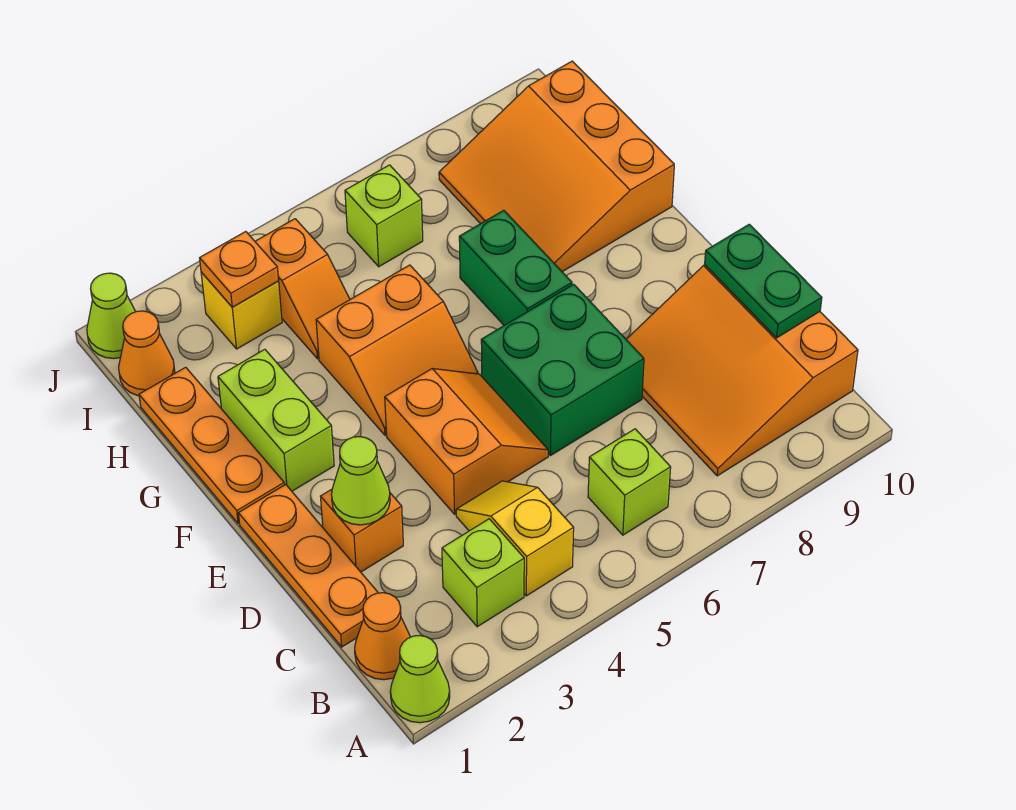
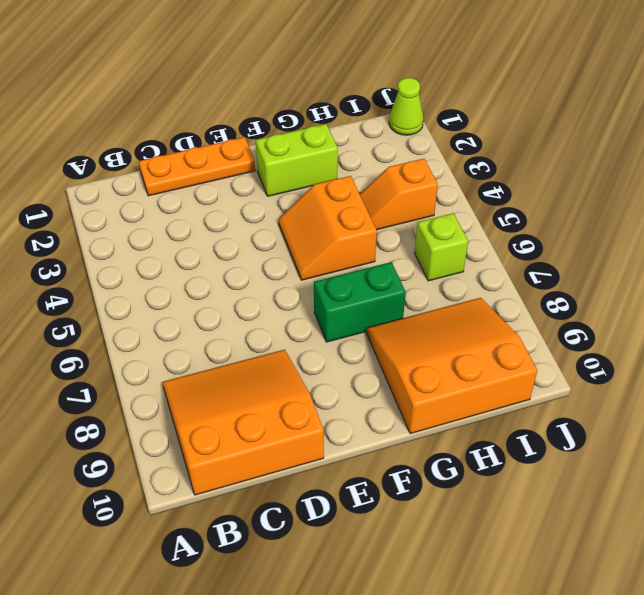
none -> lime cone A1 level 1
none -> orange cone B1 level 1
none -> lime brick B3 level 1

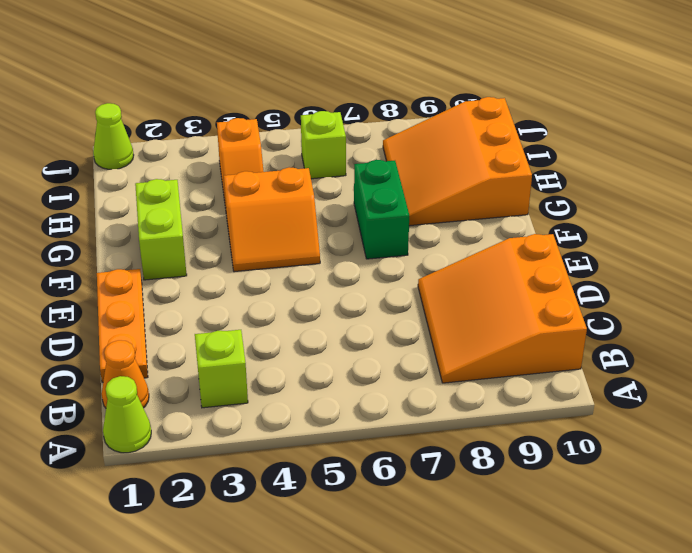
none -> yellow slope B4:C4 level 1 top B
none -> lime brick B6 level 1
none -> orange brick D2 level 1

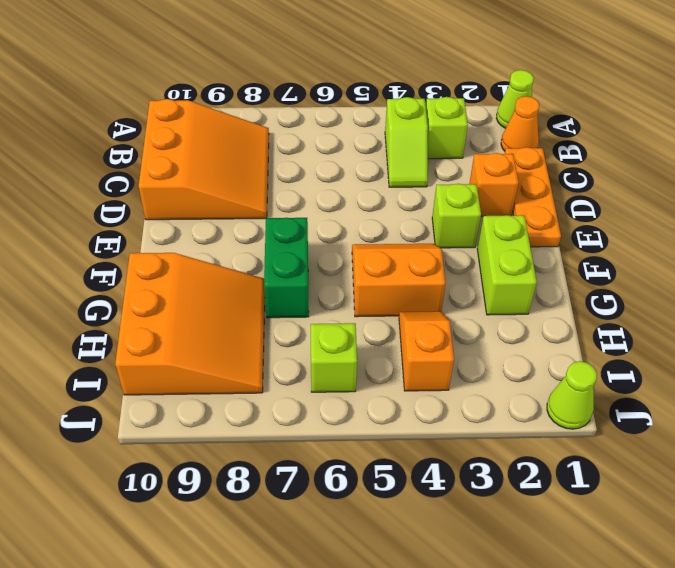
lime slope B4:C4 level 1 top B -> yellow slope B4:C4 level 1 top B
lime brick E3 level 1 -> lime brick B6 level 1
none -> orange slope D4:E5 level 1 top 4
none -> green brick D6:E7 level 1
none -> orange plate F1:H1 level 1

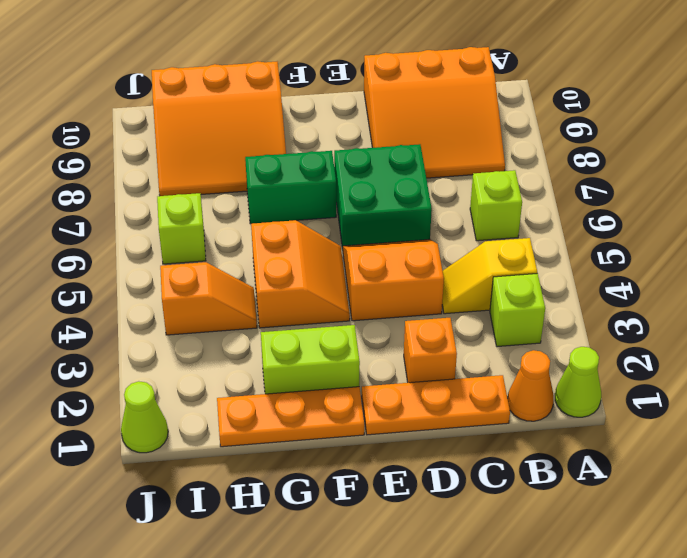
none -> orange cone I1 level 1
none -> yellow brick I3 level 1
none -> green plate C10:D10 level 2

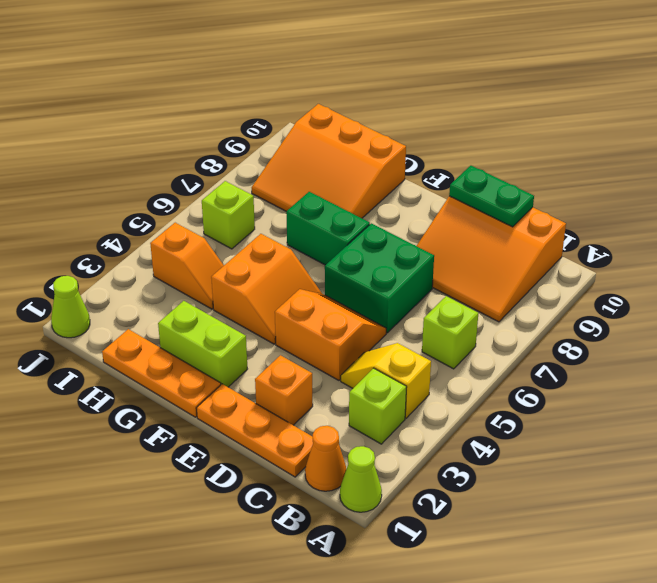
none -> orange cone I1 level 1
none -> yellow brick I3 level 1
none -> lime cone D2 level 2

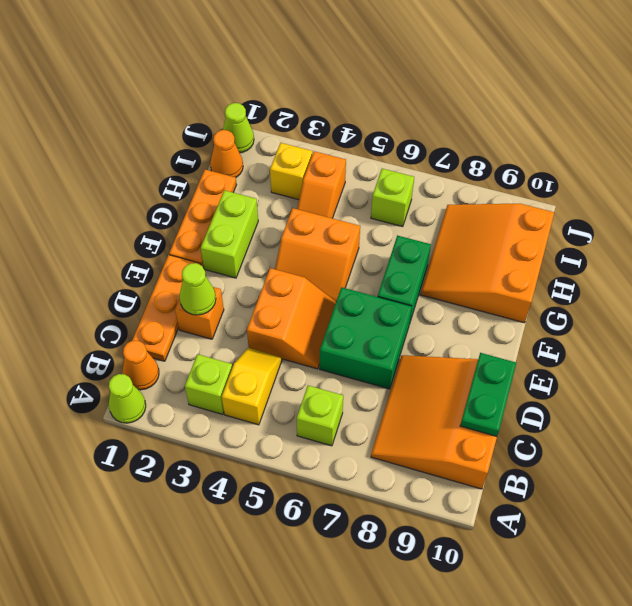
none -> orange plate I3 level 2

